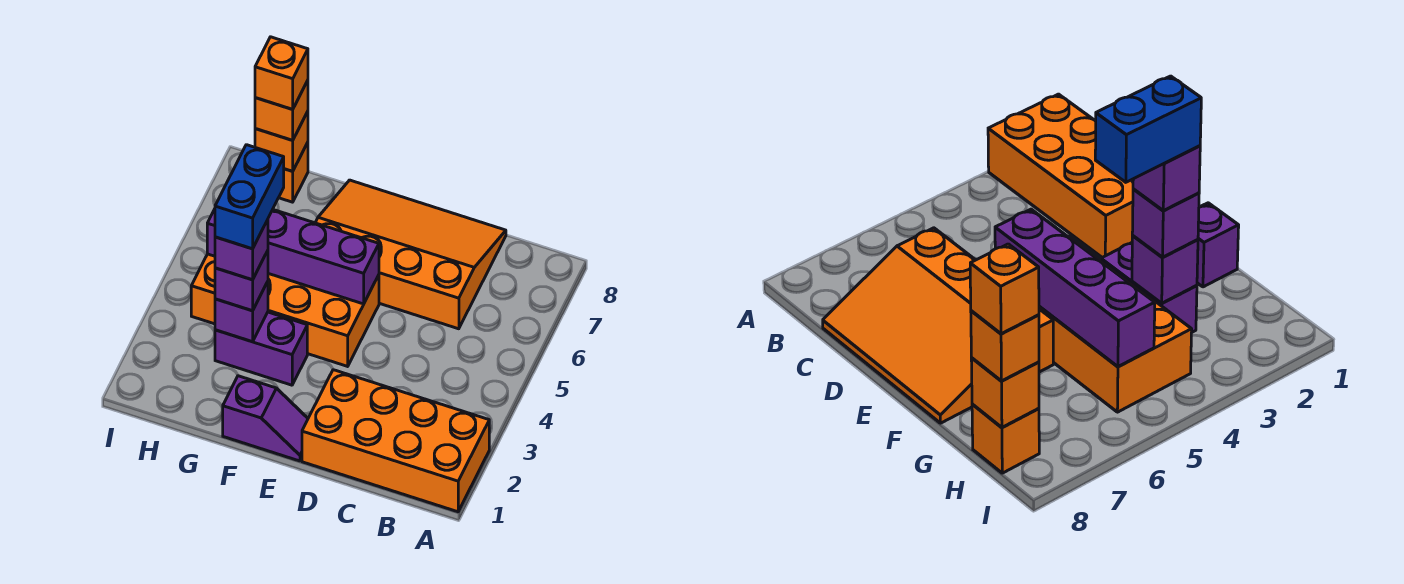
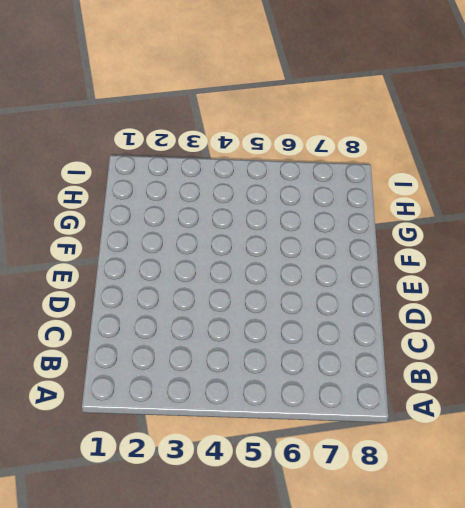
none -> orange brick A1:D2 level 1
none -> orange slope C6:F8 level 1 top 6
none -> purple slope E1:F1 level 1 top F

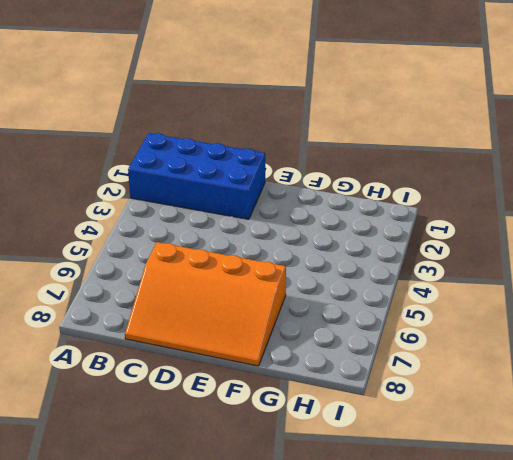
blue brick A1:D2 level 1 -> orange brick A1:D2 level 1
none -> purple slope E1:F1 level 1 top F
none -> orange brick E4:H5 level 1
none -> purple brick F3:G3 level 1

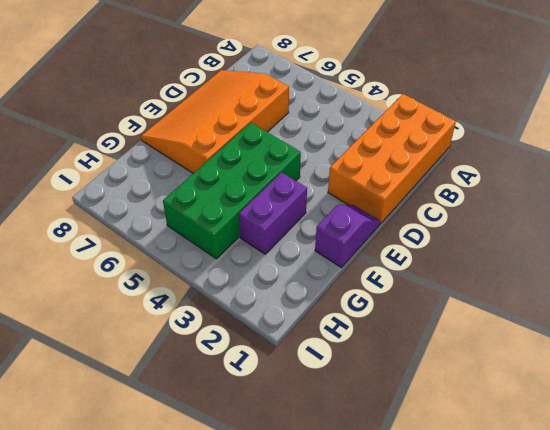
green brick E4:H5 level 1 -> orange brick E4:H5 level 1
none -> orange brick H8 level 1
none -> purple brick E5:H5 level 2
none -> purple brick G3 level 2

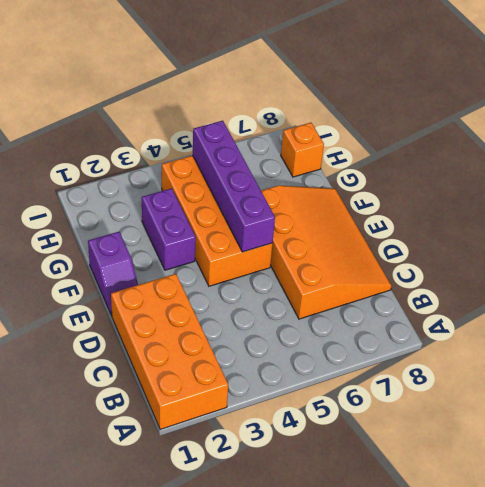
none -> purple brick G3 level 2
none -> orange brick H8 level 2
none -> purple brick G3 level 3

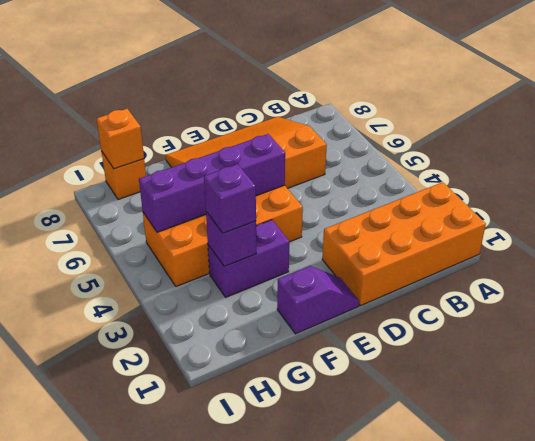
none -> orange brick H8 level 3
none -> purple brick G3 level 4
none -> orange brick H8 level 4

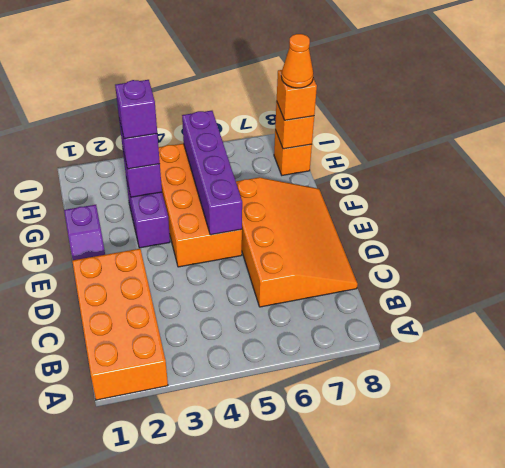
orange cone H8 level 4 -> orange brick H8 level 4
none -> blue brick G3:G4 level 5

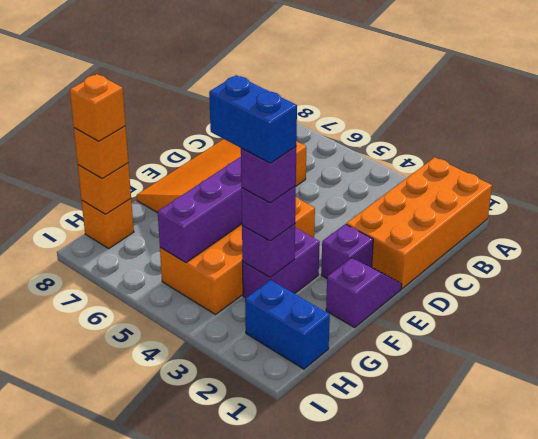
purple brick E2 level 1 -> none
blue brick H1:H2 level 1 -> none

